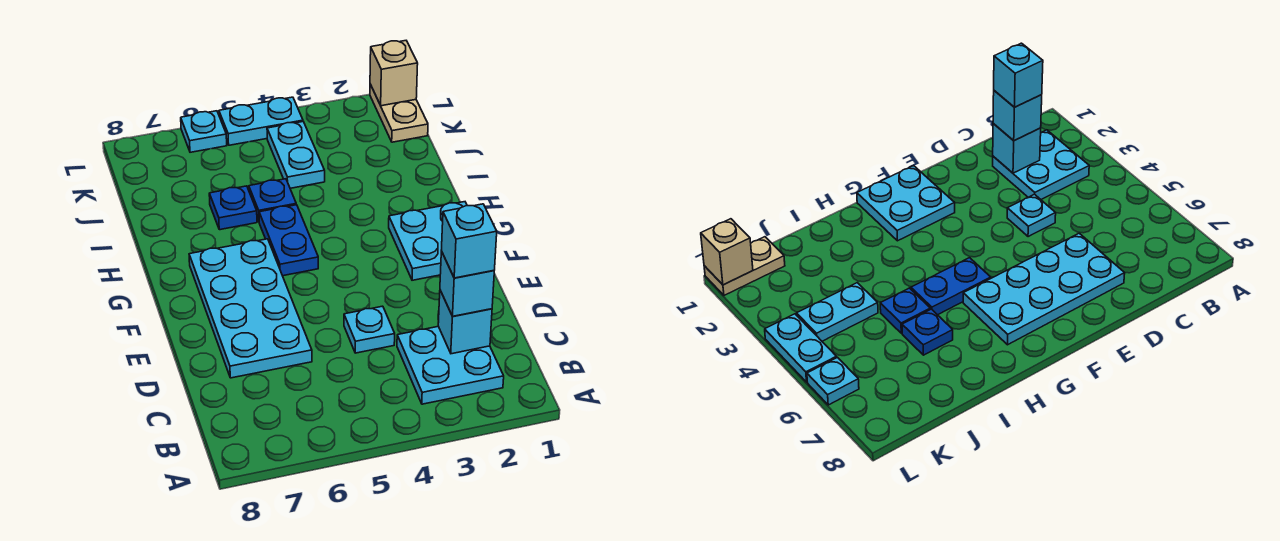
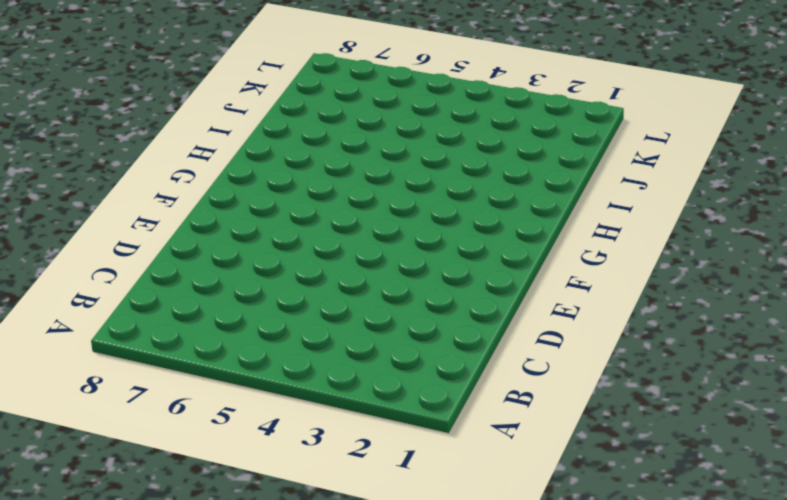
none -> cyan plate B2:C3 level 1
none -> cyan plate D4 level 1
none -> cyan plate D6:G7 level 1

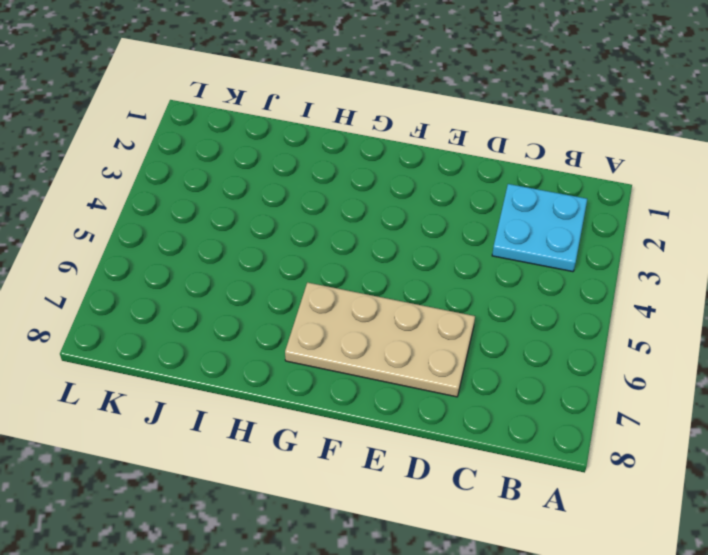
tan plate D6:G7 level 1 -> cyan plate D6:G7 level 1
none -> cyan plate D4 level 1
none -> cyan plate F1:G2 level 1
none -> blue plate G5:H5 level 1

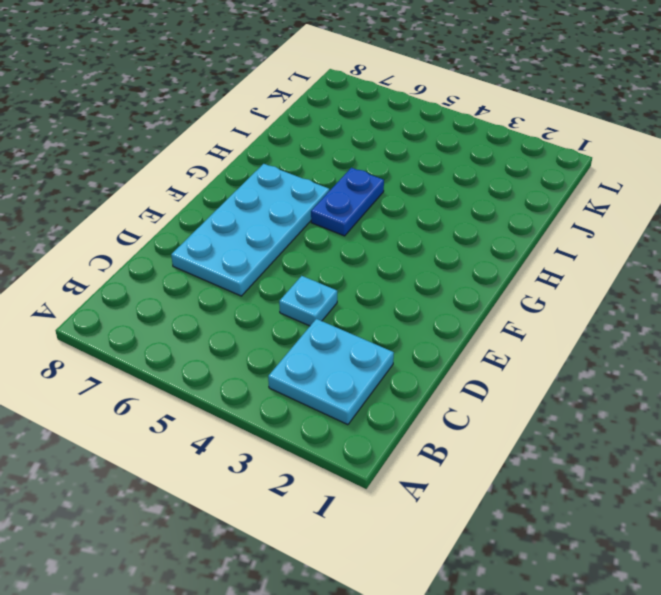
none -> cyan plate F1:G2 level 1
none -> blue plate I5 level 1
none -> blue plate I6 level 1

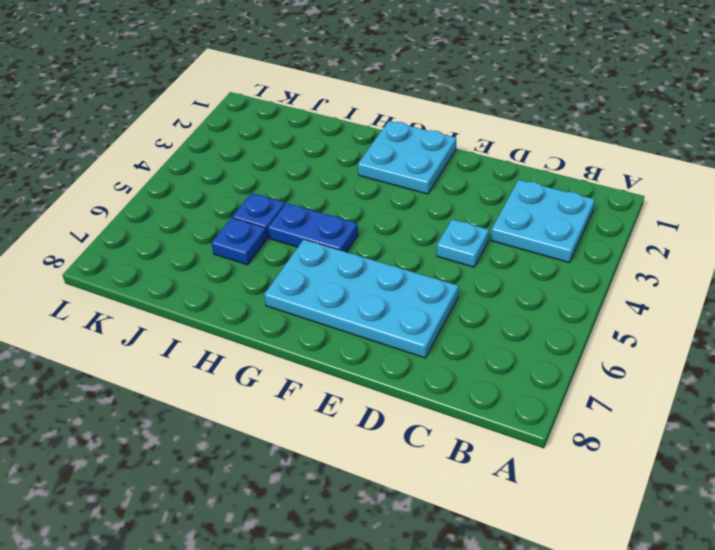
none -> cyan plate J4:K4 level 1
none -> tan plate K1:L1 level 1
none -> cyan plate L4:L5 level 1

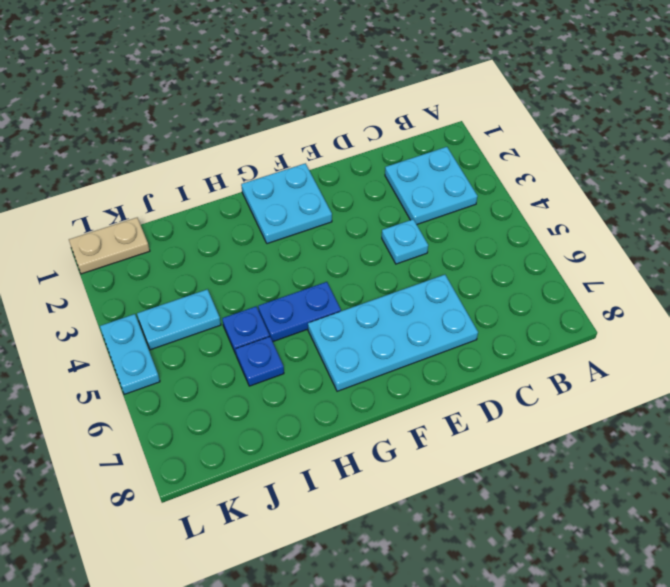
none -> cyan plate L6 level 1
none -> cyan brick C2 level 2
none -> tan brick L1 level 2

